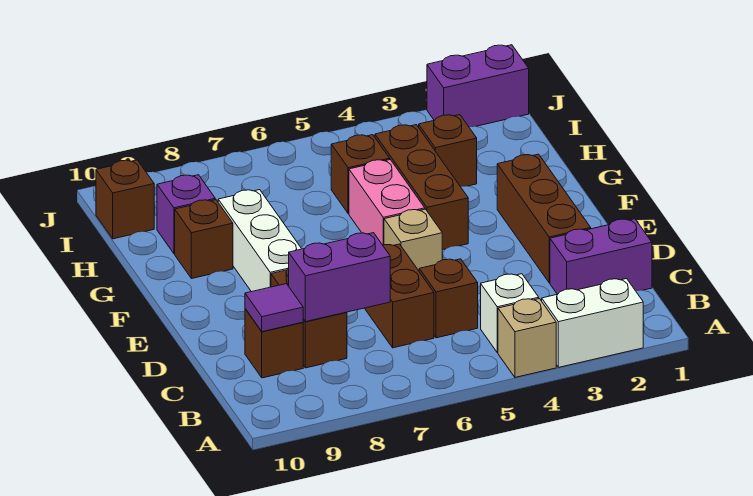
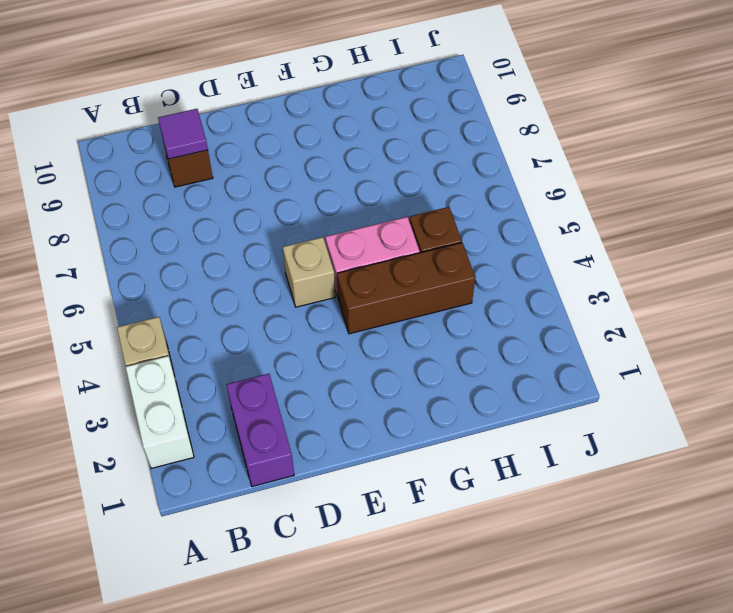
none -> white brick B4 level 1
none -> brown brick C5 level 1
none -> brown brick C6:D6 level 1

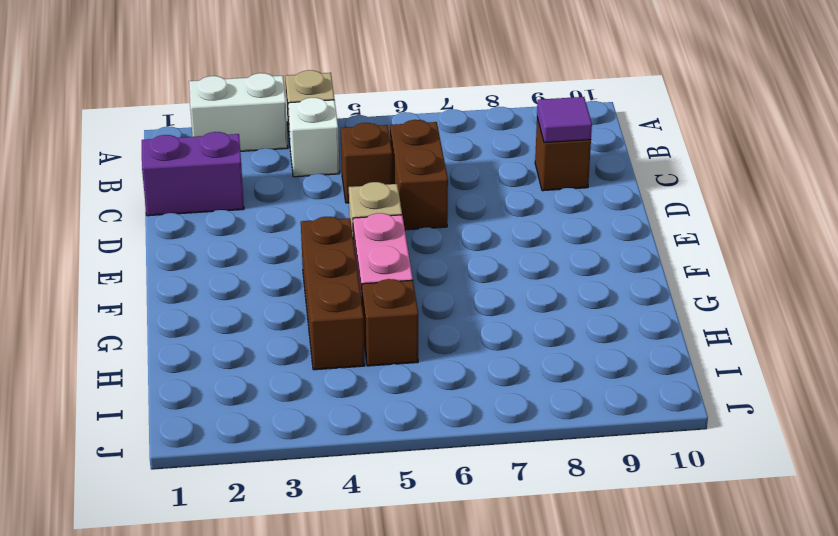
none -> brown brick C8:D8 level 1
none -> brown brick D2:F2 level 1
none -> white brick E8:G8 level 1

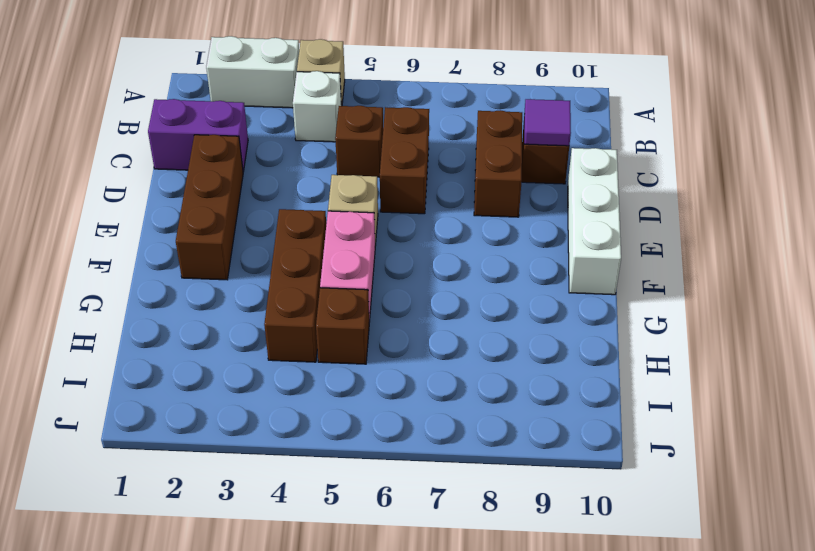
white brick D10:F10 level 1 -> white brick E8:G8 level 1
none -> brown brick G9 level 1
none -> brown brick H3 level 1
none -> purple brick H9 level 1

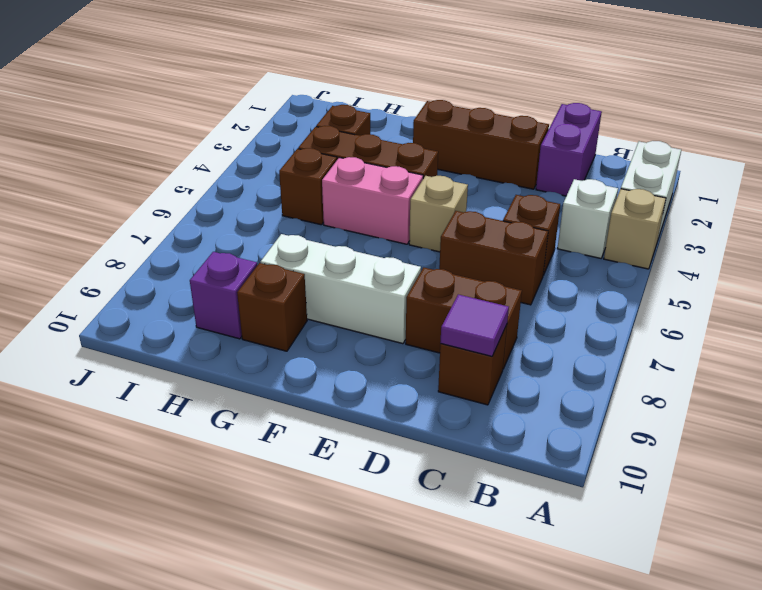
none -> brown brick I10 level 1
none -> purple brick J1:J2 level 1
none -> purple brick C7:C8 level 2

